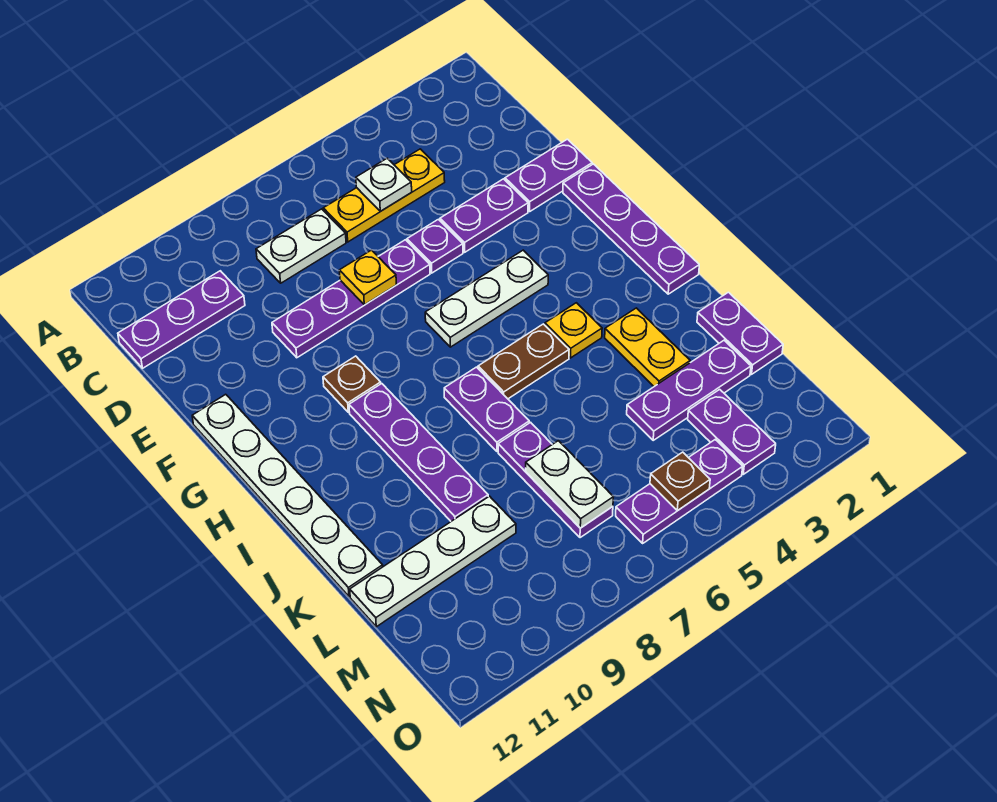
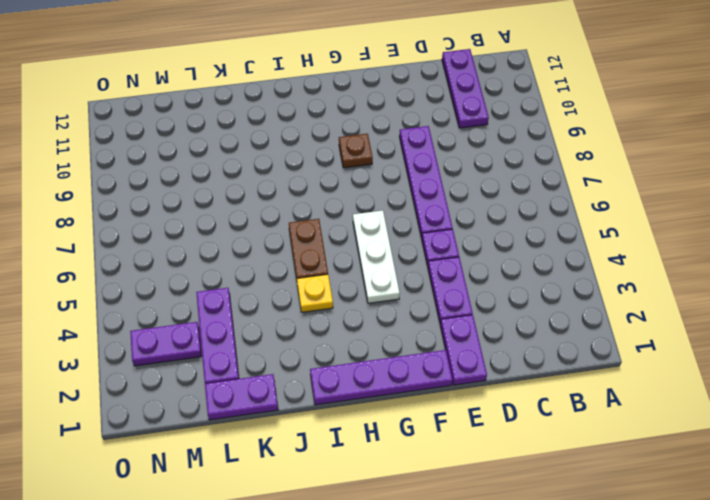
none -> yellow plate C4:C6 level 1
none -> white plate C7:C8 level 1
none -> white plate F12:K12 level 1

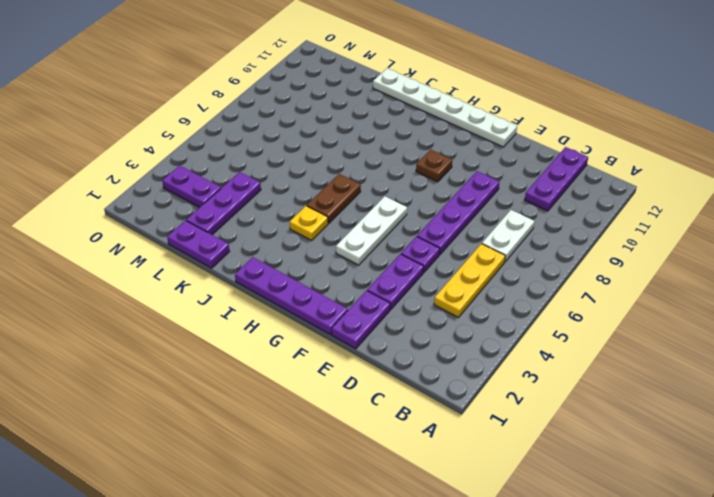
none -> purple plate H9:K9 level 1
none -> purple plate I7:J7 level 1
none -> yellow plate J3:K3 level 1

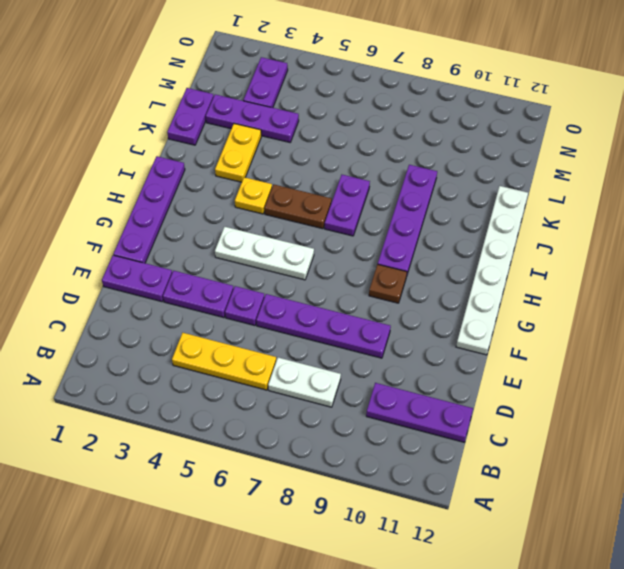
none -> purple plate K7:M7 level 1
none -> white plate L9:L12 level 1
none -> purple plate N4:N6 level 1

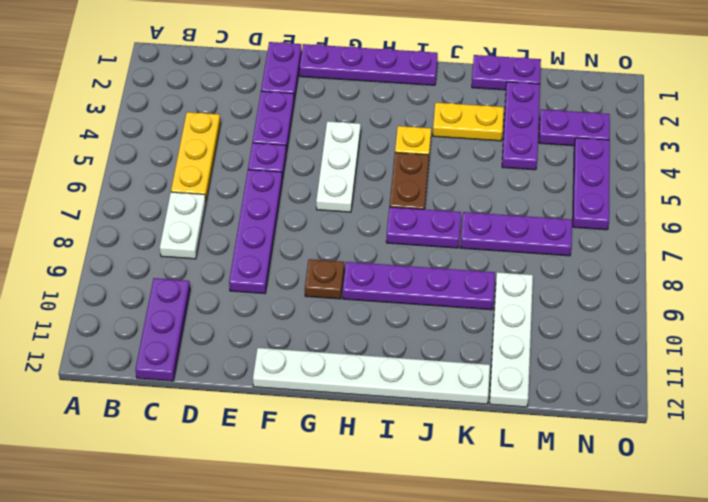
none -> white plate C5 level 2
none -> yellow plate E7 level 2
none -> white plate L7:M7 level 2

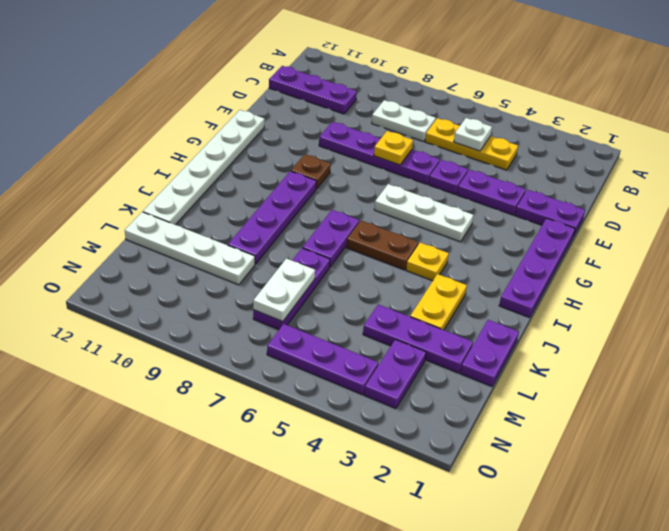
none -> brown plate N5 level 2

